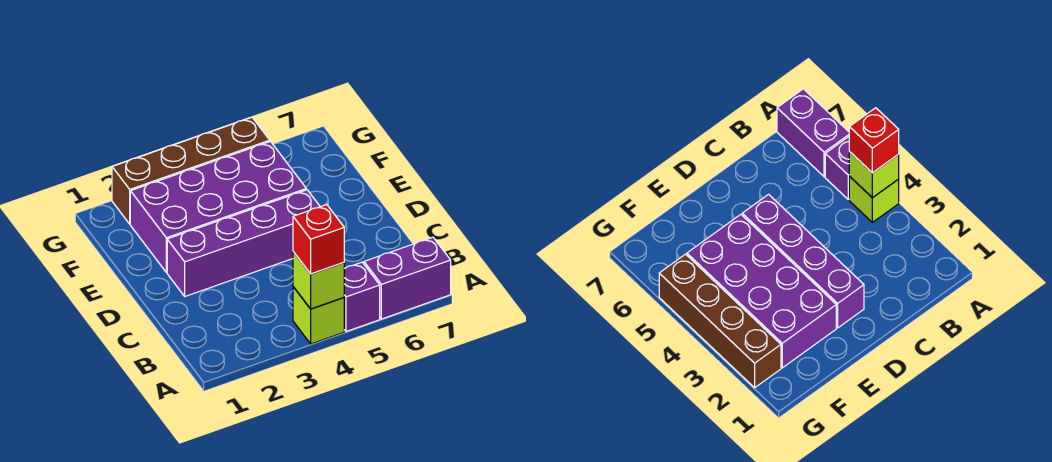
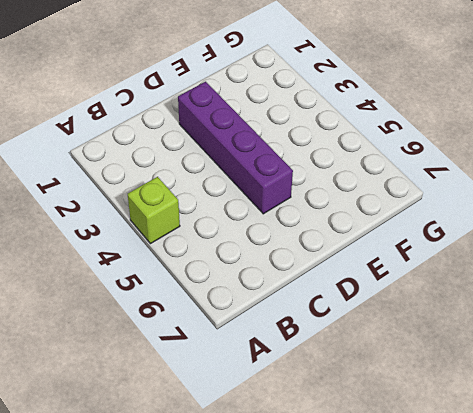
none -> purple brick A5 level 1
none -> purple brick A6:A7 level 1

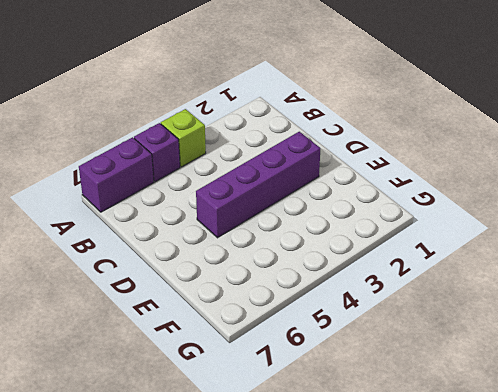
none -> purple brick E2:F5 level 1
none -> brown brick G2:G5 level 1

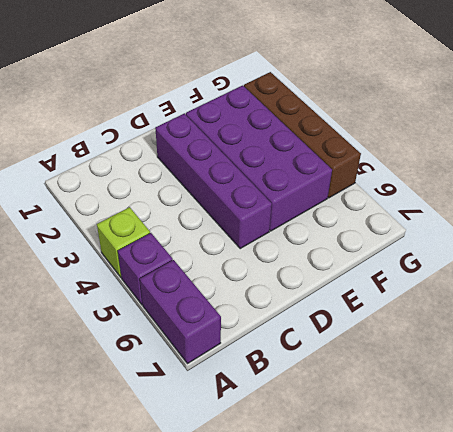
none -> lime brick A4 level 2
none -> red brick A4 level 3

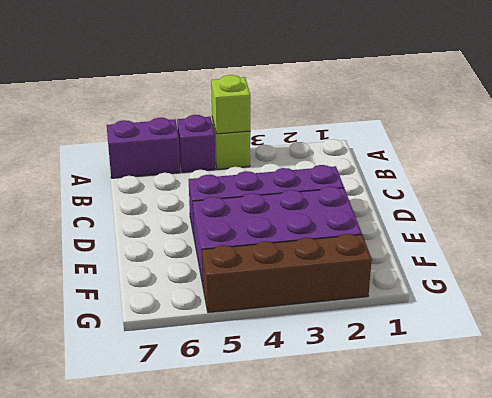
none -> red brick A4 level 3

